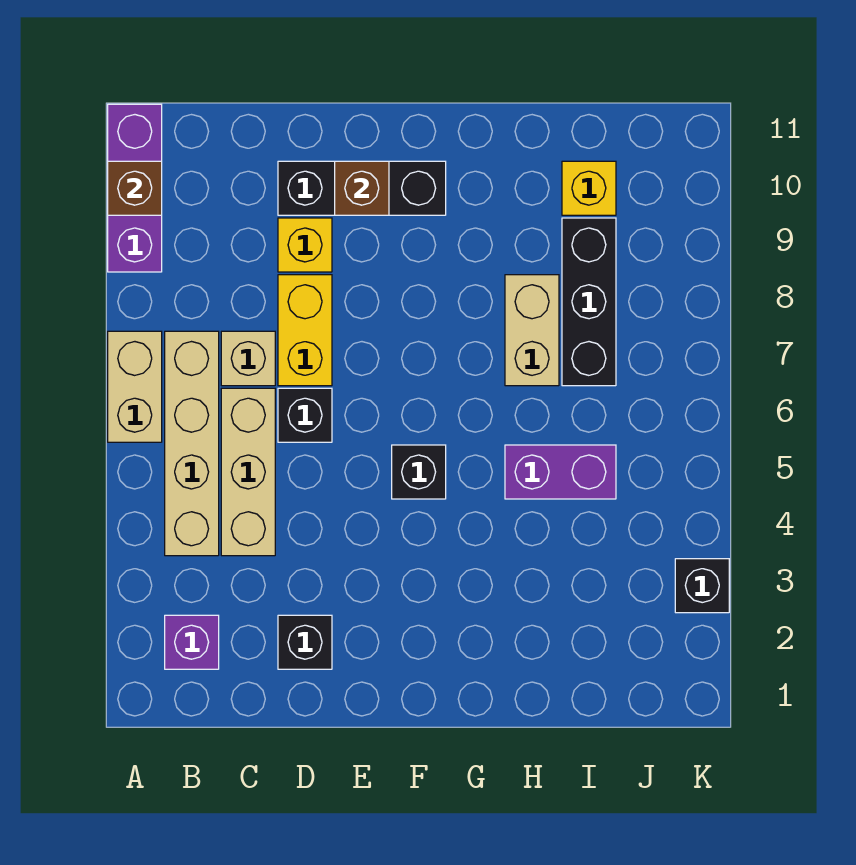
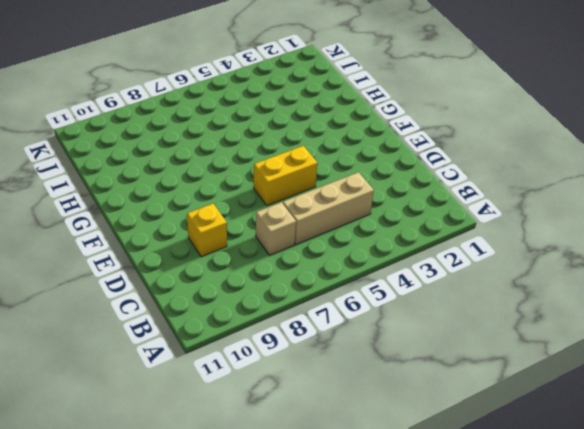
yellow brick E5:E6 level 1 -> yellow brick D7:D8 level 1
none -> tan brick A6:A7 level 1
none -> purple brick A9:A11 level 1
none -> purple brick B2 level 1

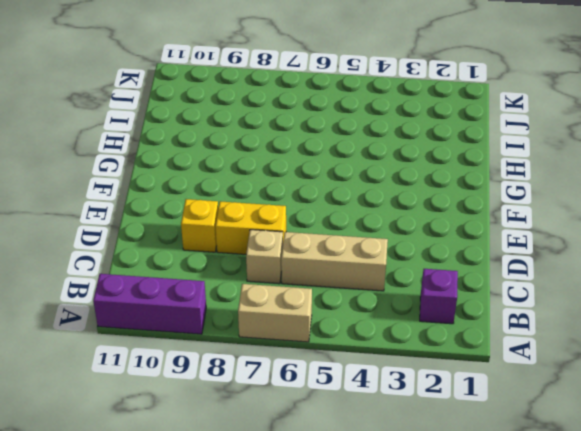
none -> tan brick B4:B7 level 1
none -> black brick D2 level 1
none -> black brick D6 level 1

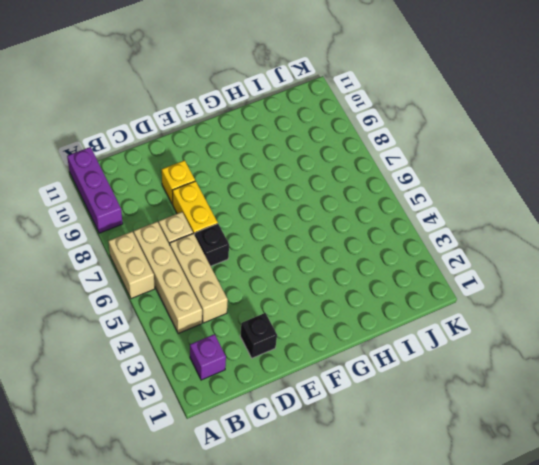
none -> black brick D10:F10 level 1
none -> black brick F5 level 1
none -> purple brick H5:I5 level 1

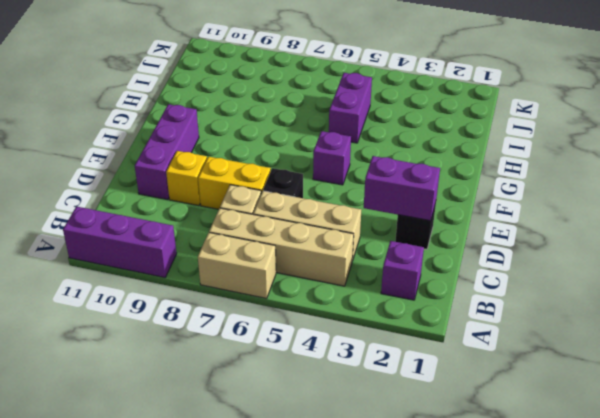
purple brick D2:D3 level 2 -> none
purple brick D10:F10 level 1 -> black brick D10:F10 level 1
purple brick F5 level 1 -> black brick F5 level 1
none -> tan brick H7:H8 level 1
none -> black brick I7:I9 level 1
none -> yellow brick I10 level 1

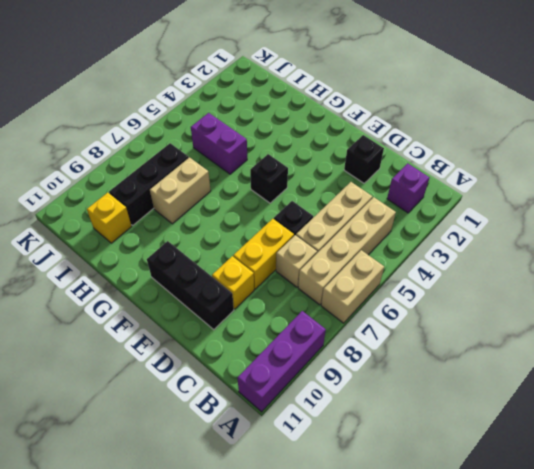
none -> black brick K3 level 1
none -> brown brick A10 level 2
none -> brown brick E10 level 2

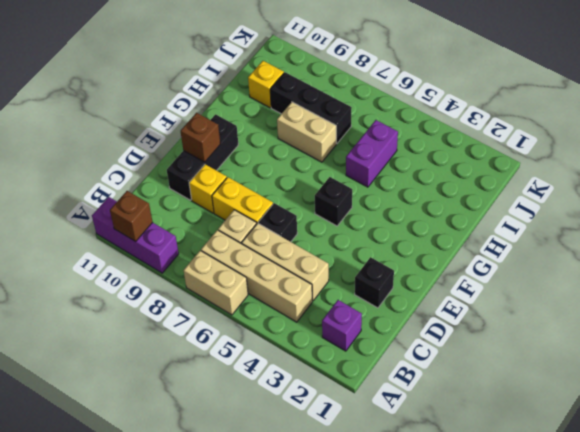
none -> black brick K3 level 1

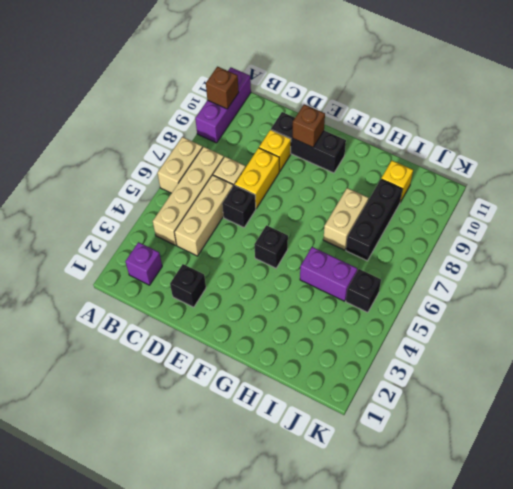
black brick J5 level 1 -> black brick K3 level 1

